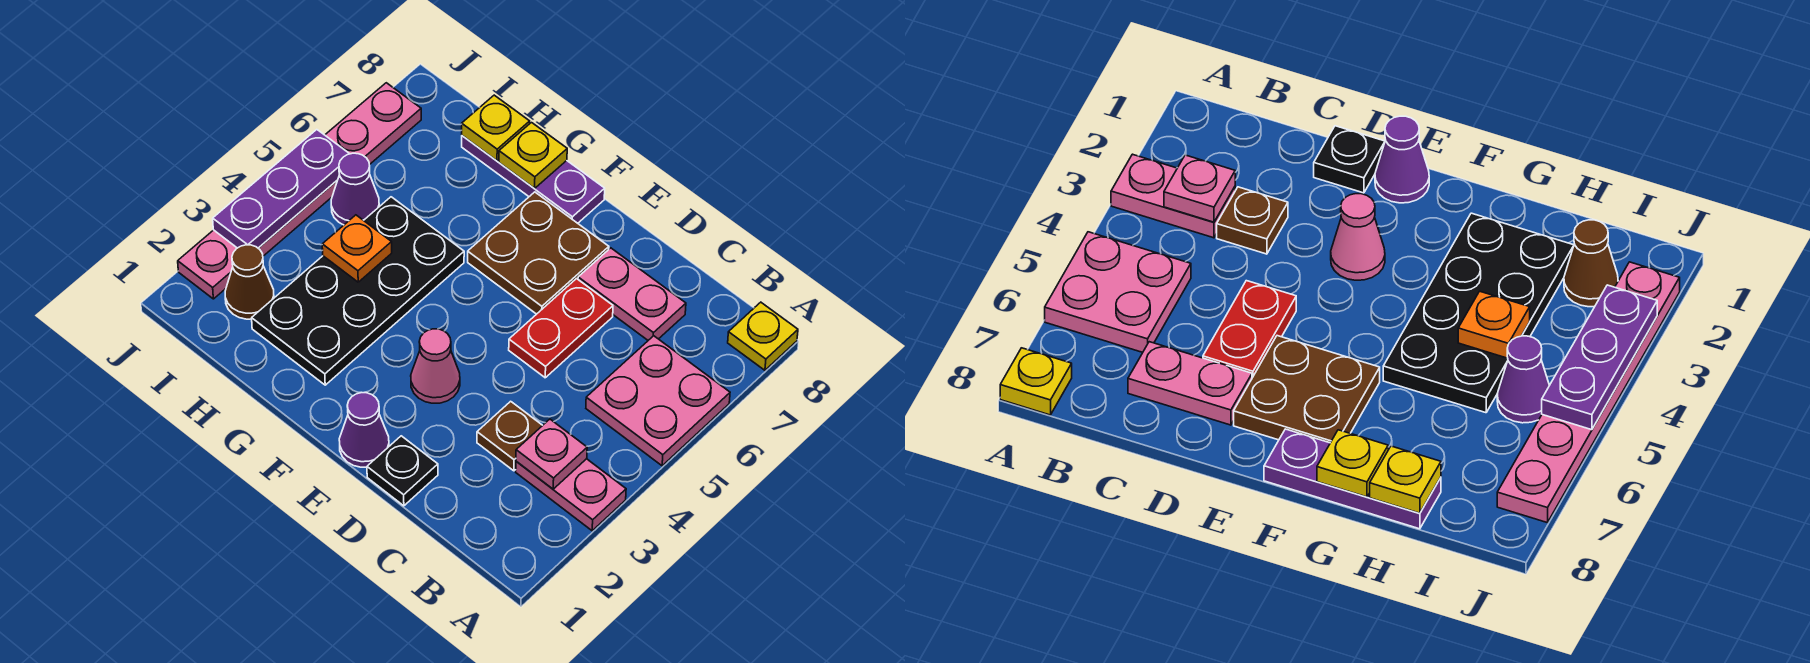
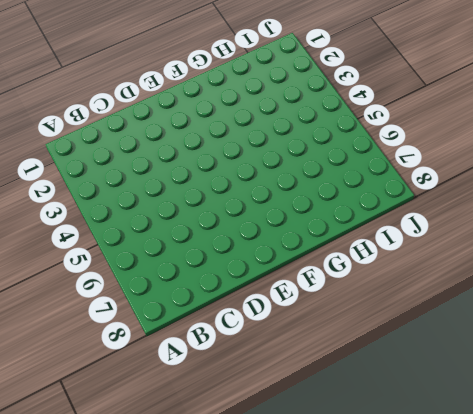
none -> pink plate A3:B3 level 1
none -> pink plate A5:B6 level 1
none -> yellow plate A8 level 1

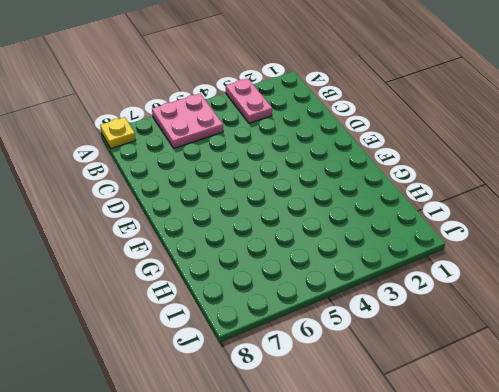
none -> brown plate C3 level 1
none -> pink plate C7:D7 level 1
none -> black plate D1 level 1

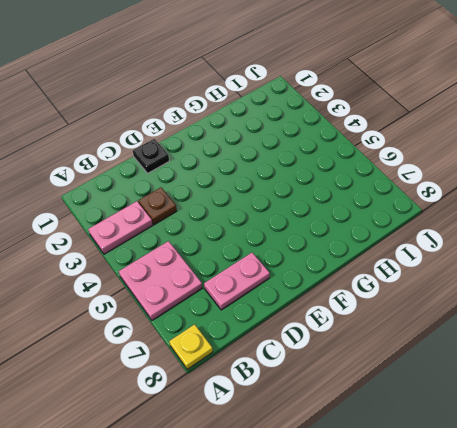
none -> red plate D5:D6 level 1
none -> purple cone E1 level 1
none -> pink cone E3 level 1

